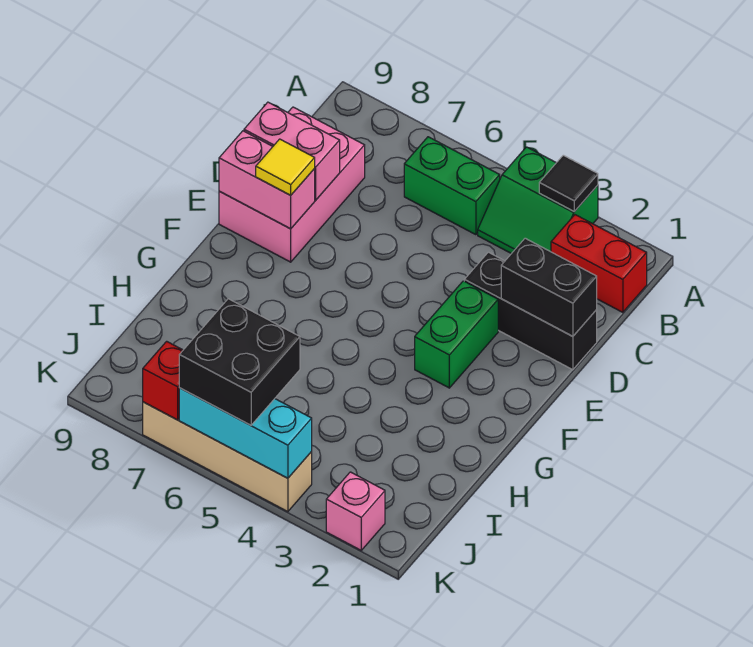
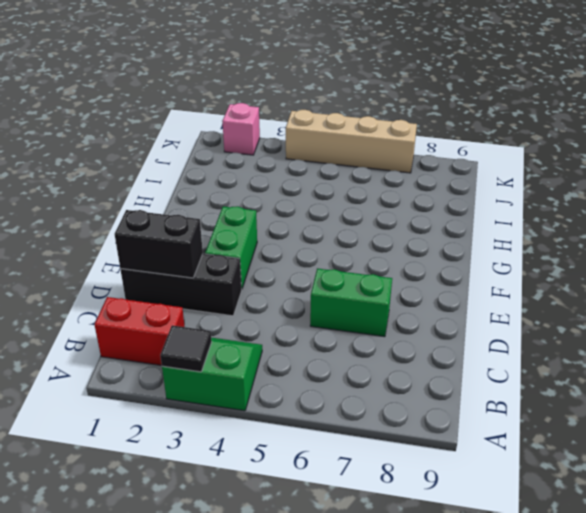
green brick D6:D7 level 1 -> green brick B5:B6 level 1
none -> pink brick C8:E9 level 1
none -> pink brick D8:D9 level 2
none -> pink brick E8:E9 level 2

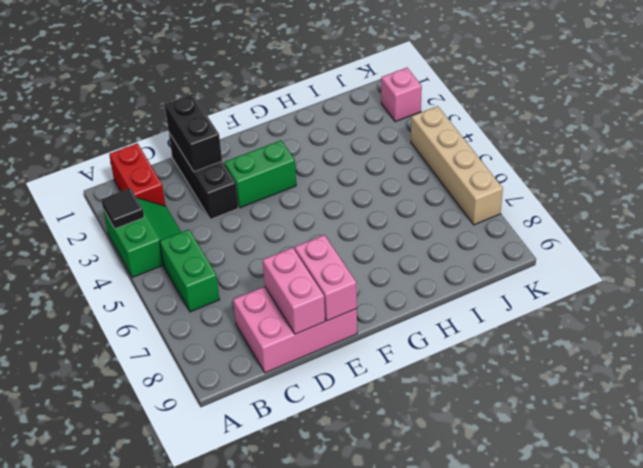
none -> cyan brick K4:K6 level 2
none -> red brick K7 level 2
none -> yellow tile E8 level 3

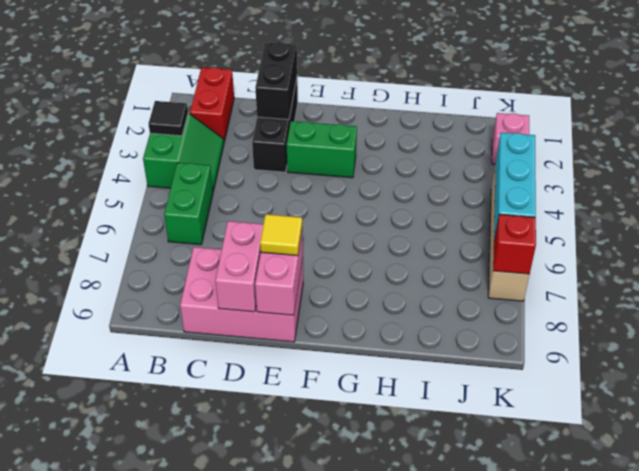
none -> black brick J5:K6 level 3

